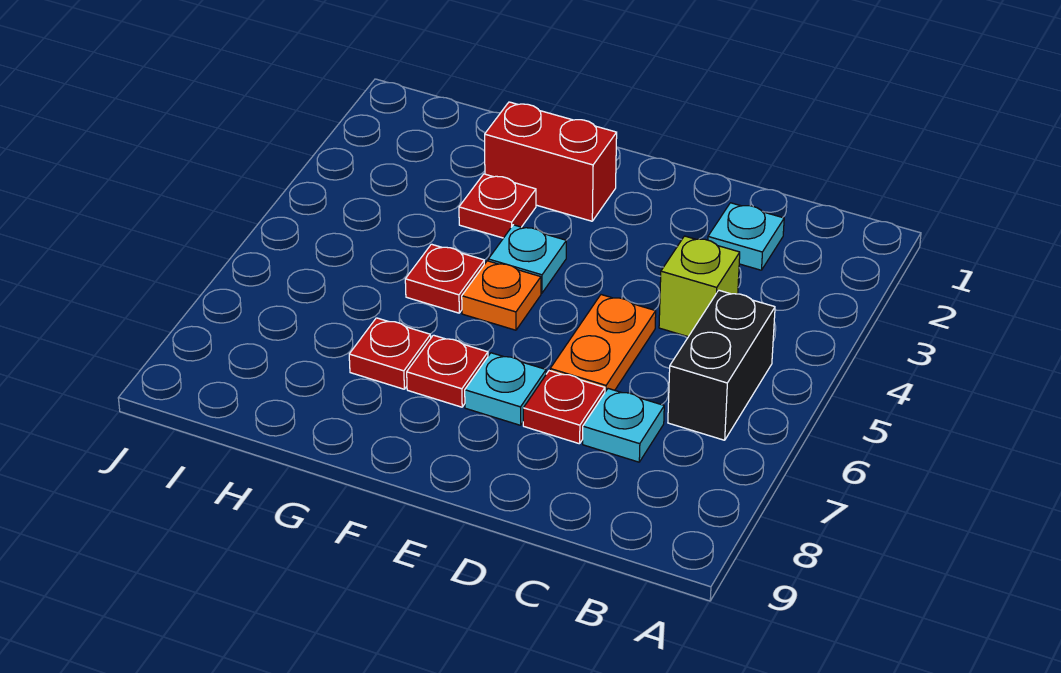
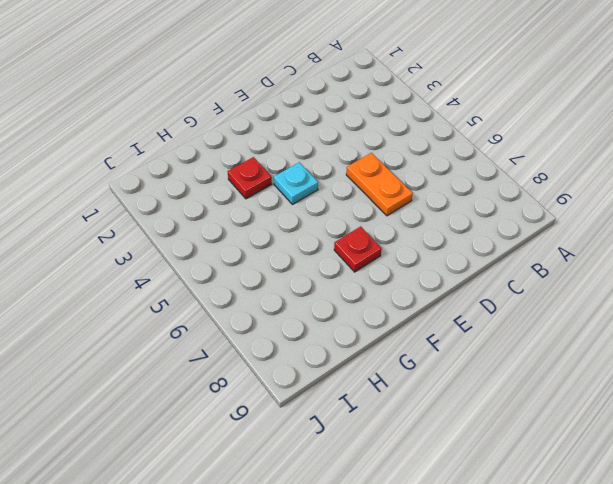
none -> black brick B5:B6 level 1
none -> cyan plate C2 level 1
none -> lime brick C4 level 1

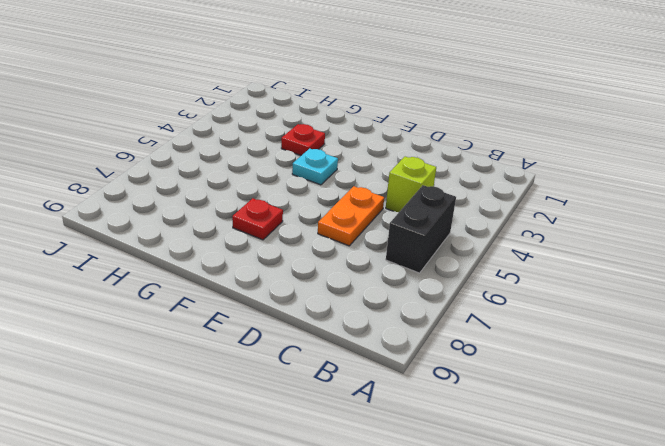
none -> cyan plate C2 level 1
none -> cyan plate C7 level 1
none -> red plate D7 level 1

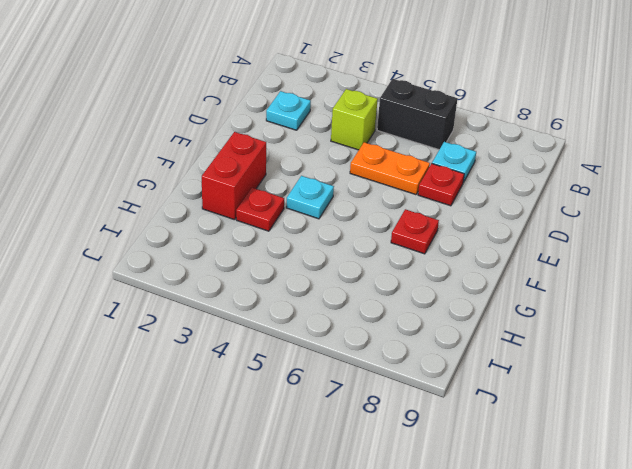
none -> cyan plate E7 level 1
none -> orange plate F5 level 1
none -> red plate G5 level 1

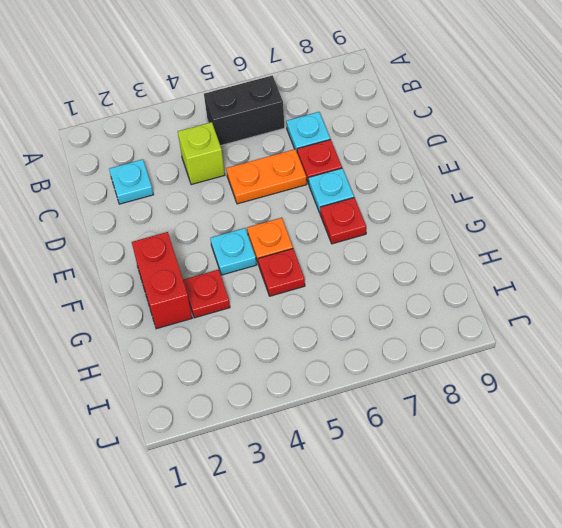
none -> red plate G7 level 1

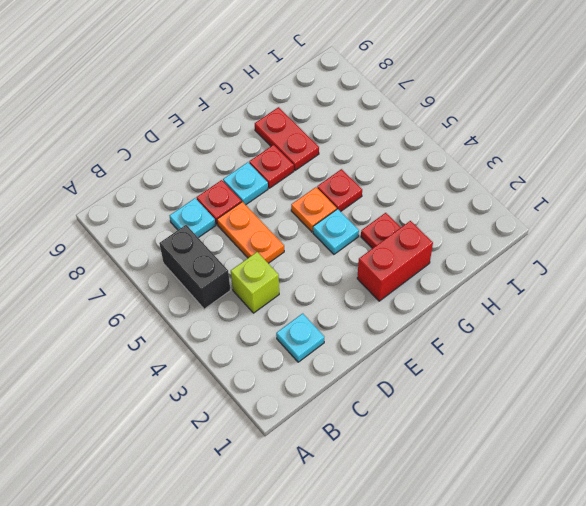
red plate G7:G8 level 1 -> red plate G7 level 1

